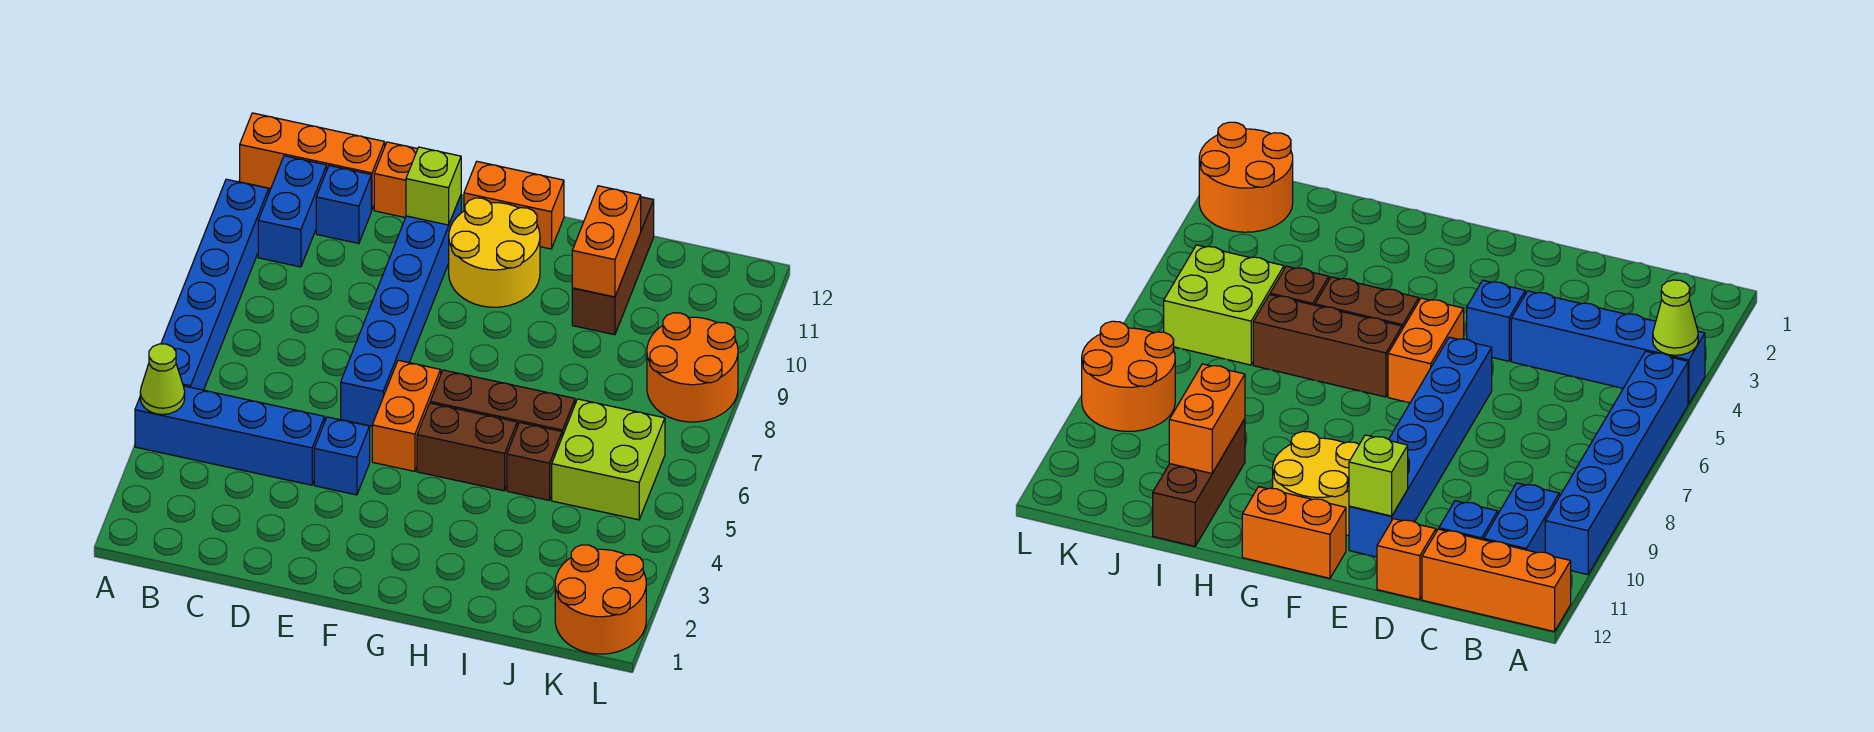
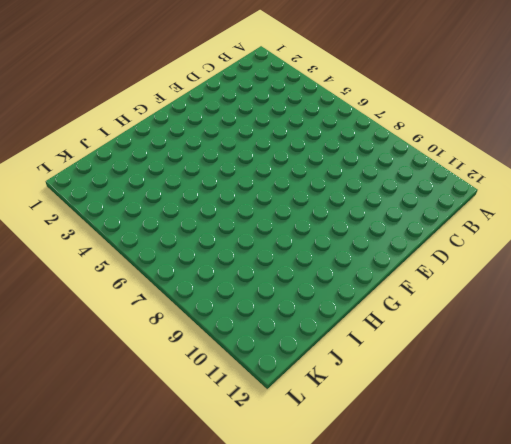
none -> blue brick A4:D4 level 1
none -> blue brick A5:A10 level 1
none -> orange brick A12:C12 level 1

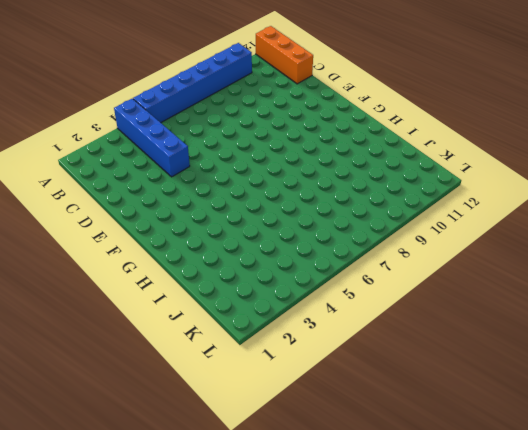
none -> blue brick B10:B11 level 1
none -> blue brick C11 level 1
none -> orange brick D12 level 1

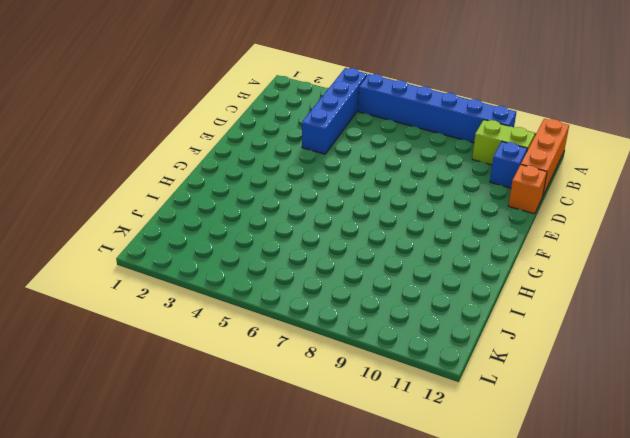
lime brick B10:B11 level 1 -> blue brick B10:B11 level 1
none -> blue brick E4 level 1
none -> blue brick E6:E11 level 1
none -> orange brick F5:F6 level 1

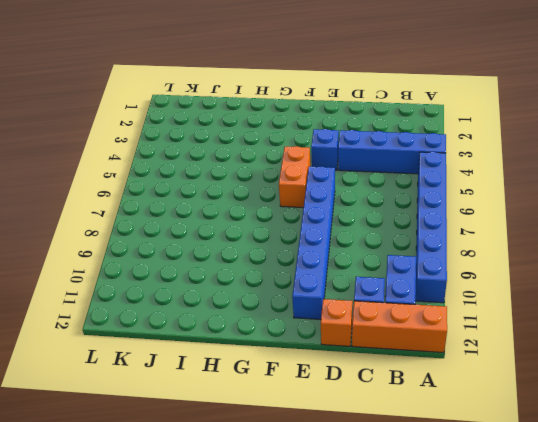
none -> yellow round brick F10:G11 level 1
none -> orange brick F12:G12 level 1
none -> brown brick G5:H5 level 1

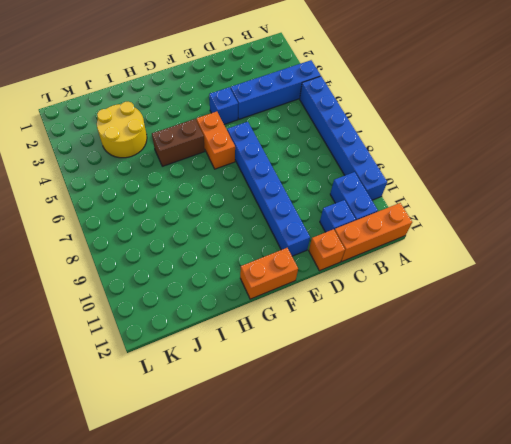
yellow round brick I3:J4 level 1 -> yellow round brick F10:G11 level 1
none -> brown brick G6:I6 level 1
none -> brown brick I5 level 1
none -> brown brick I10:I12 level 1

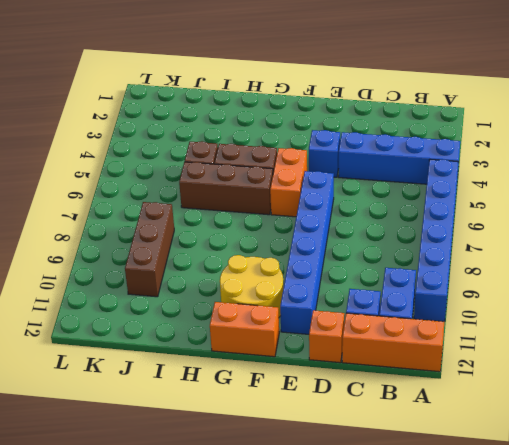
brown brick J8:J10 level 1 -> brown brick I10:I12 level 1
none -> lime brick J5:K6 level 1
none -> orange round brick K1:L2 level 1
none -> orange round brick K8:L9 level 1

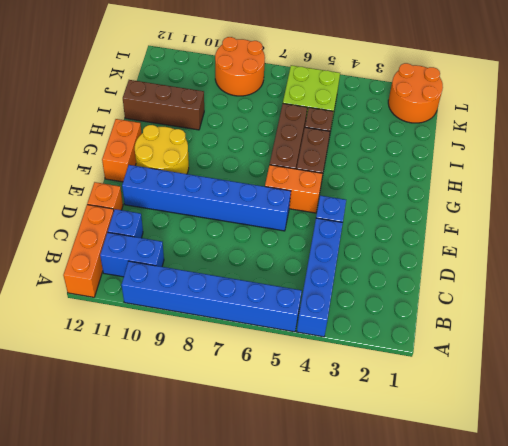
none -> lime cone A4 level 2
none -> lime brick E11 level 2
none -> orange brick I10:I11 level 2

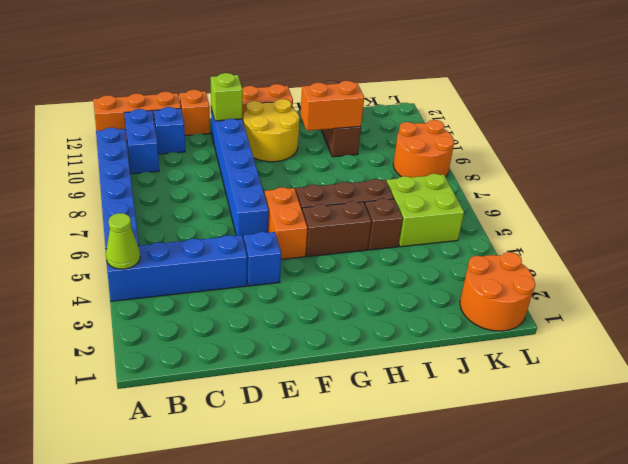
orange brick H10:I10 level 2 -> orange brick I10:I11 level 2

